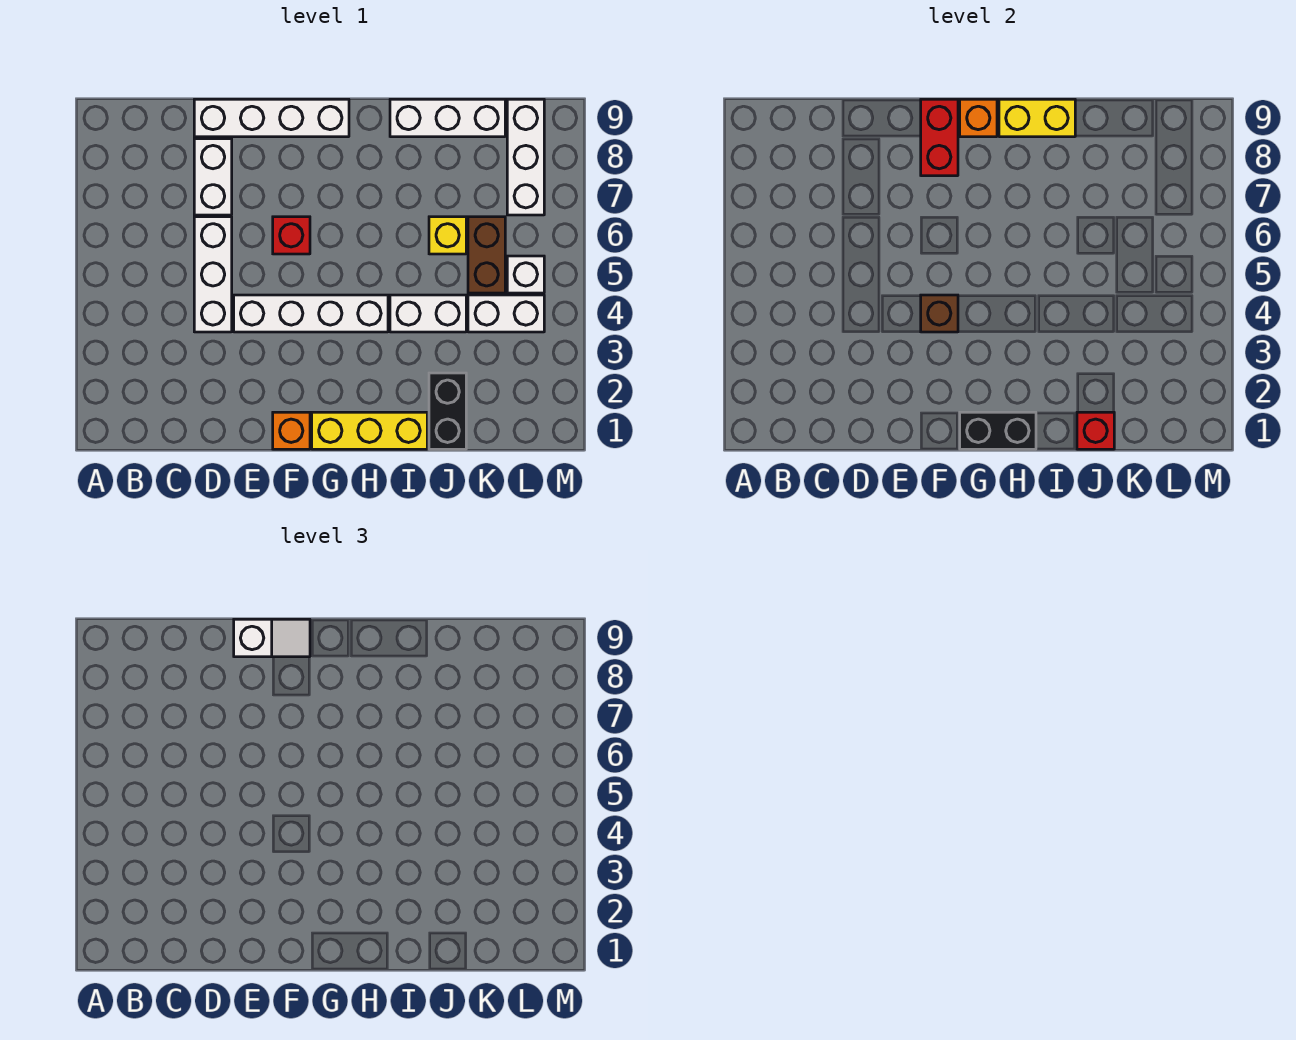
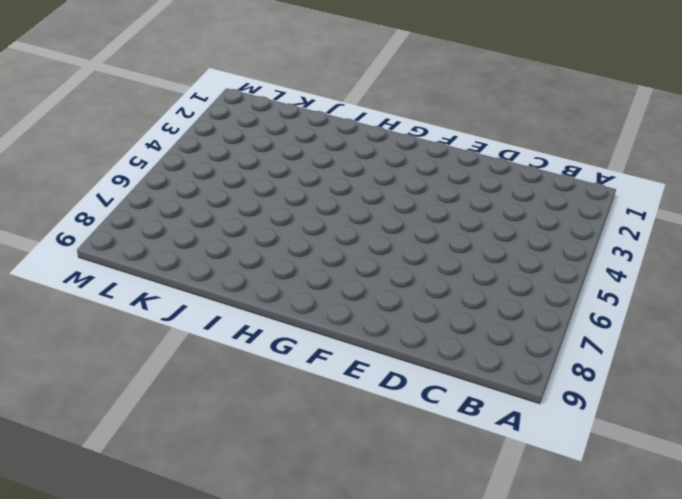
none -> white brick D4:D6 level 1
none -> white brick D7:D8 level 1
none -> white brick D9:G9 level 1

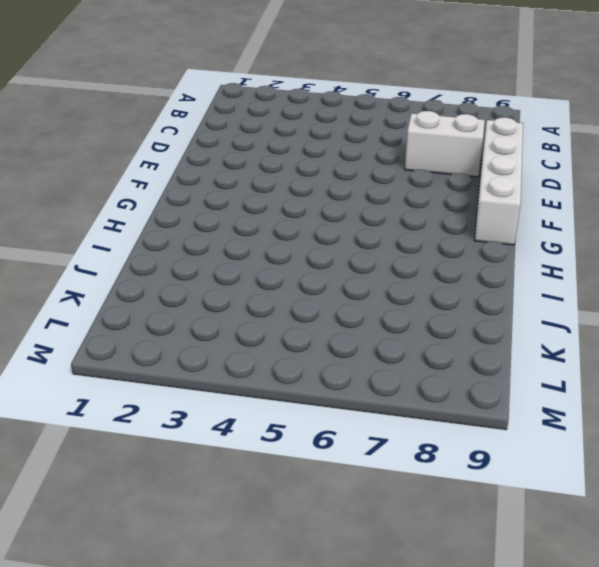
none -> white brick D4:D6 level 1
none -> white brick E4:H4 level 1
none -> orange brick F1 level 1

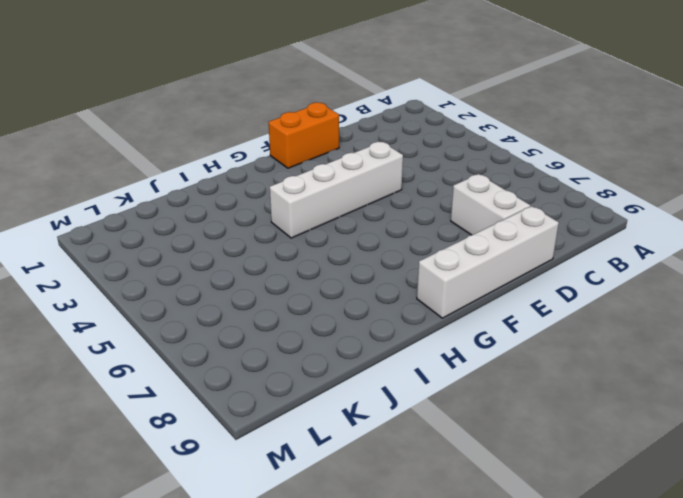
orange brick E1:F1 level 1 -> orange brick F1 level 1
none -> white brick D4:D6 level 1
none -> red brick F6 level 1
none -> yellow brick G1:I1 level 1

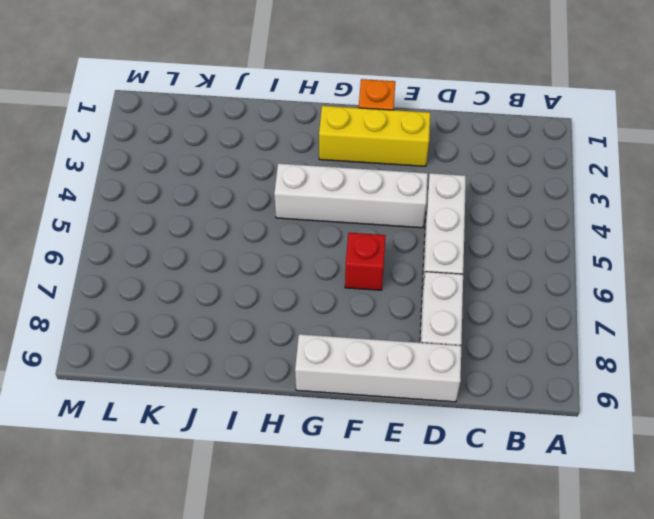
yellow brick E2:G2 level 1 -> yellow brick G1:I1 level 1
none -> white brick I4:J4 level 1
none -> white brick I9:K9 level 1
none -> black brick J1:J2 level 1

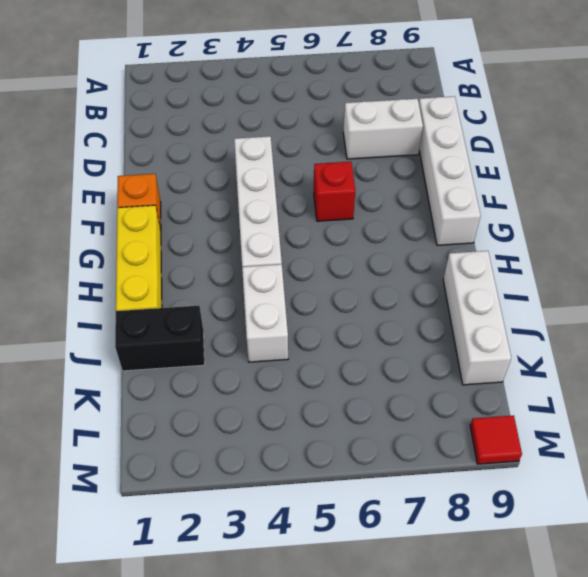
red tile M9 level 1 -> none
none -> white brick D4:D6 level 1
none -> yellow brick J6 level 1
none -> white brick K4:L4 level 1

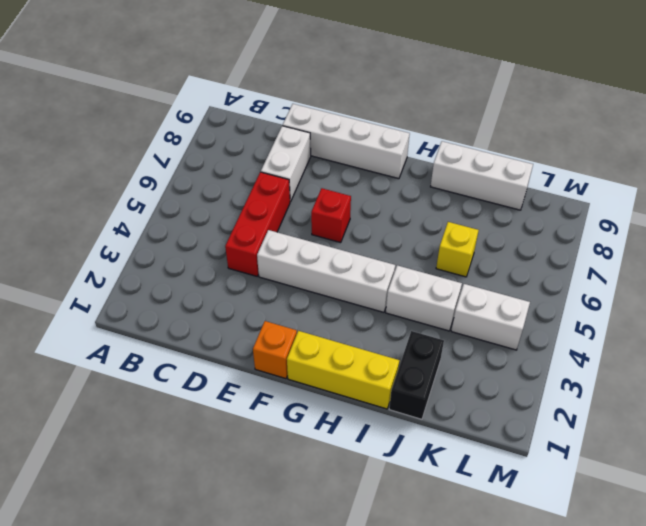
red brick D4:D6 level 1 -> white brick D4:D6 level 1
none -> brown brick K5:K6 level 1
none -> white brick L5 level 1
none -> white brick L7:L9 level 1

